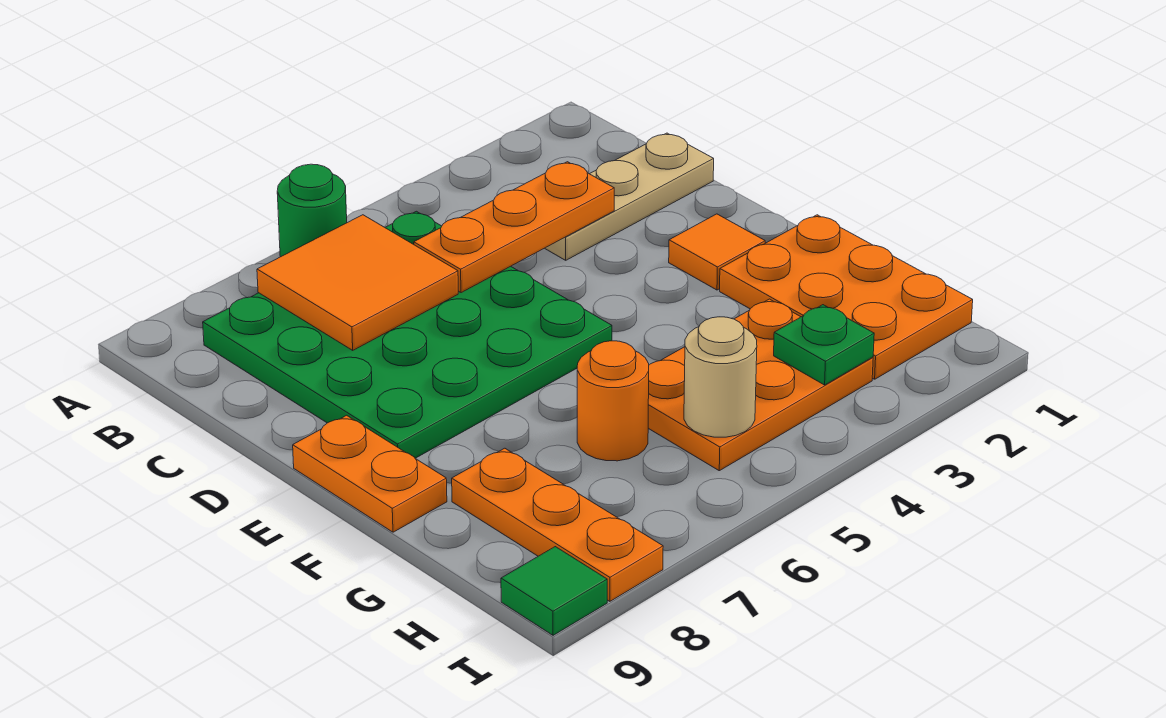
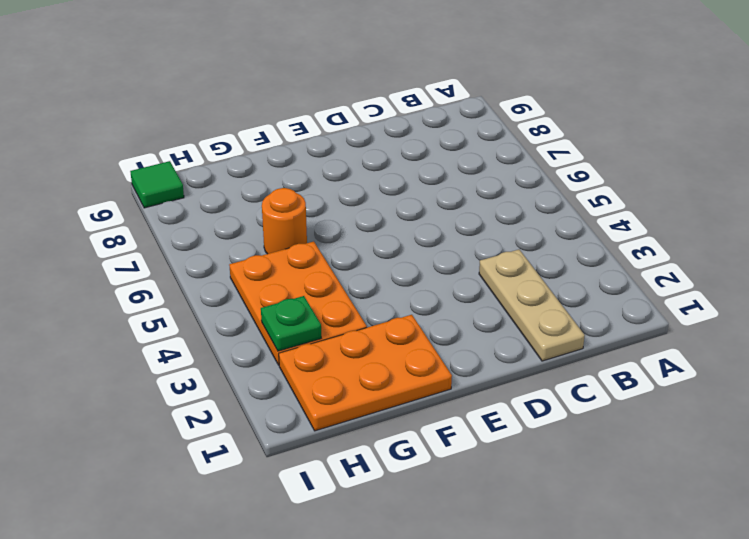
none -> green round brick A6 level 1
none -> green plate B5:E8 level 1
none -> orange tile E2 level 1

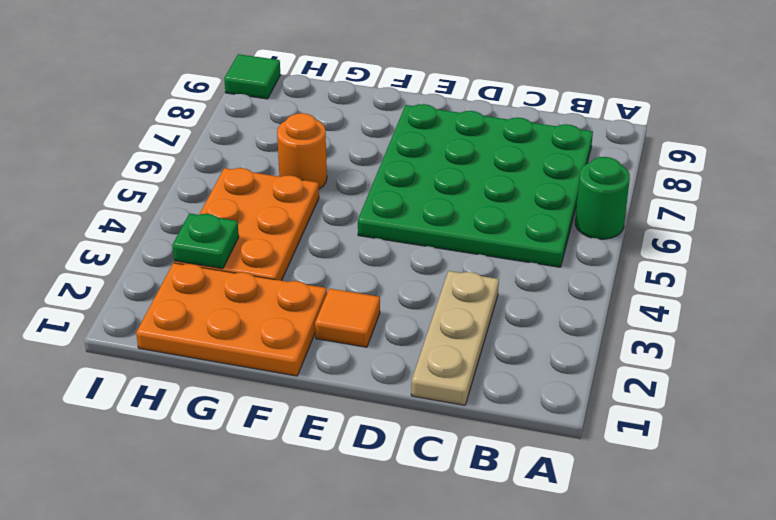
none -> orange plate E9:F9 level 1
none -> orange plate G8:I8 level 1
none -> orange tile B6:C7 level 2

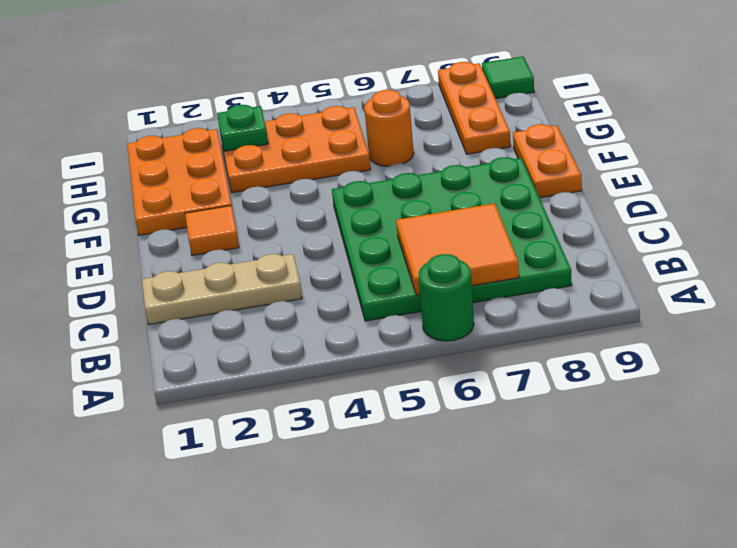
none -> orange plate C3:C5 level 2
none -> tan round brick H5 level 2

